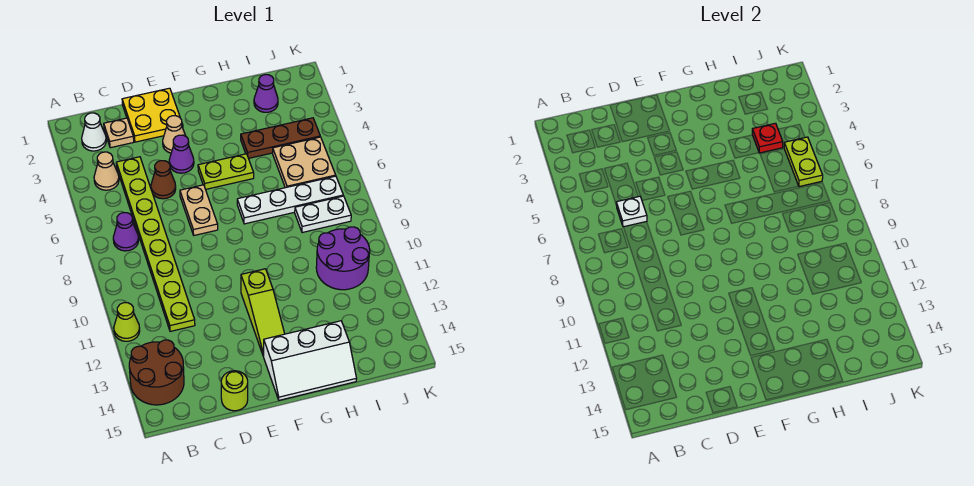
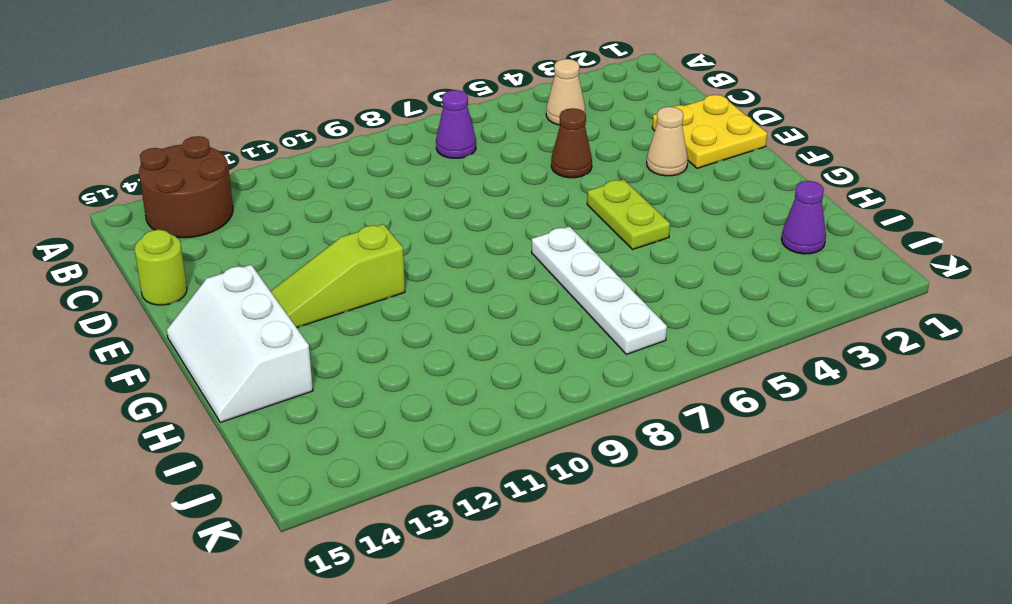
none -> lime cone A11 level 1
none -> white cone B2 level 1
none -> tan plate C2 level 1

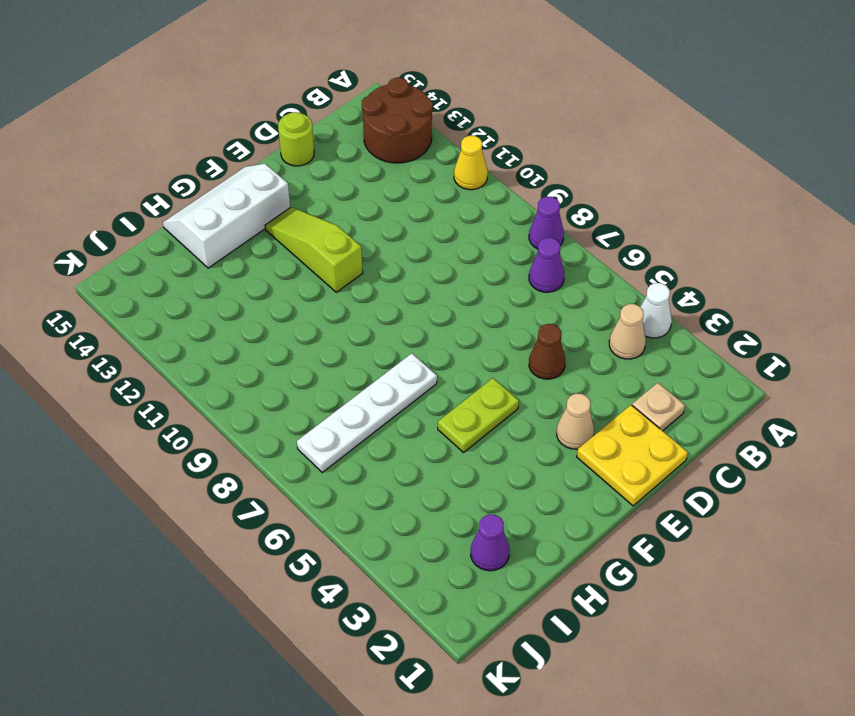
white cone A4 level 1 -> white cone B2 level 1
purple cone A8 level 1 -> purple cone E4 level 1
yellow cone A11 level 1 -> lime cone A11 level 1
none -> lime plate C4:C11 level 1
none -> tan plate E6:E7 level 1
none -> brown plate H4:J4 level 1

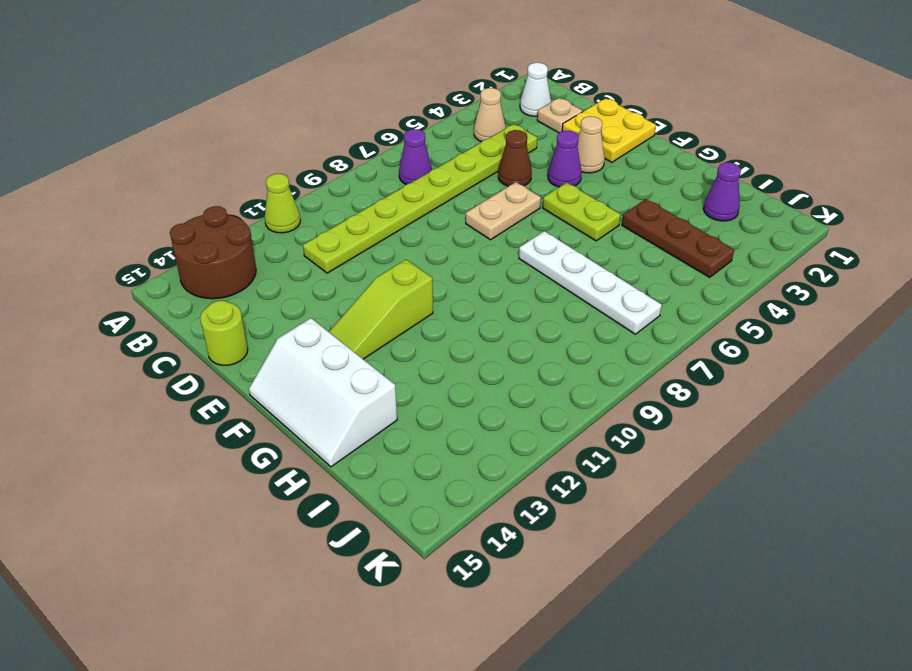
none -> tan plate I5:J6 level 1
none -> white plate I8:J8 level 1
none -> purple round brick I10:J11 level 1

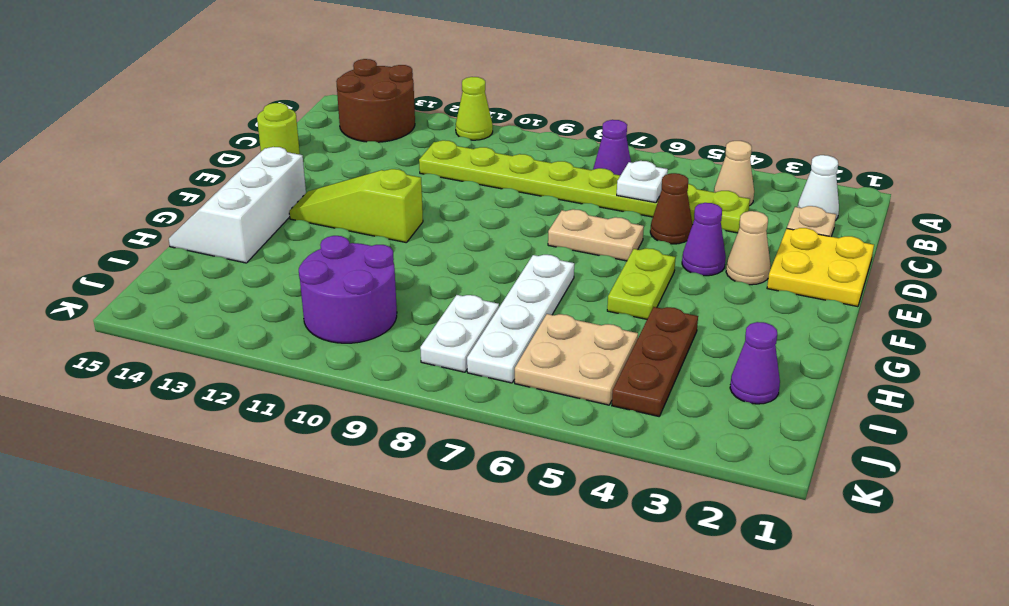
none -> red plate I4 level 2
none -> lime plate J5:J6 level 2

